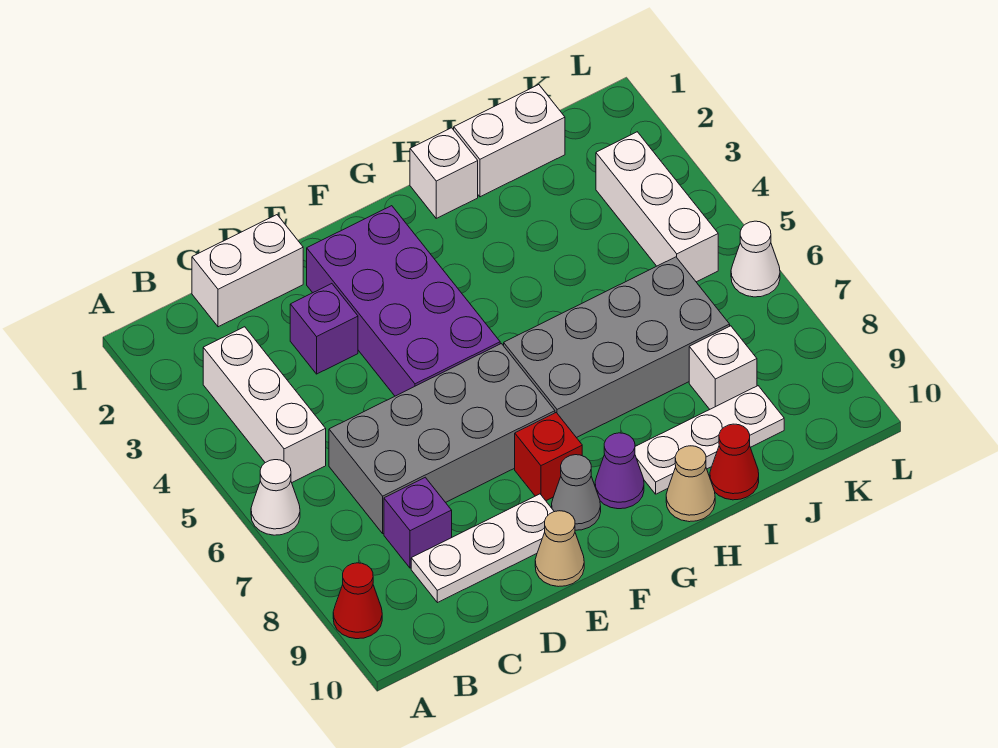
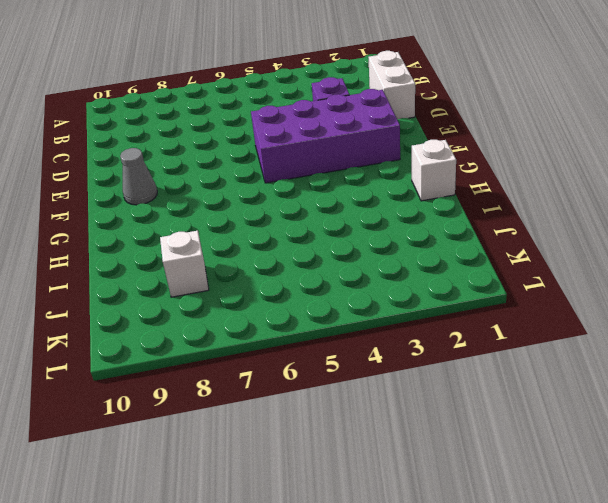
none -> white cone A6 level 1
none -> red cone A9 level 1
none -> white brick B3:B5 level 1

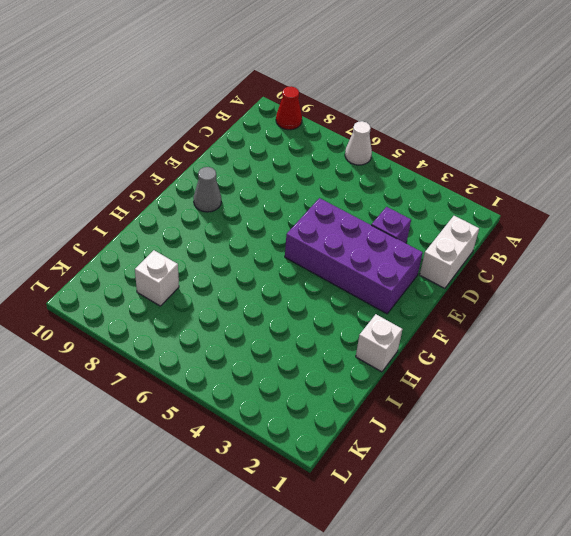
none -> white brick B3:B5 level 1
none -> grey brick C6:F7 level 1
none -> purple brick C8 level 1

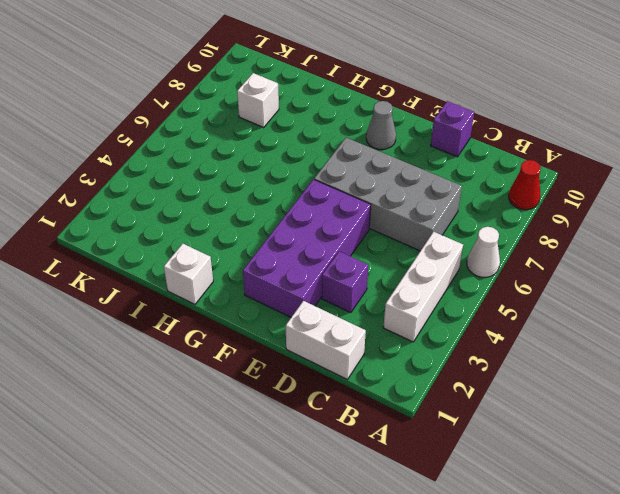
purple brick D10 level 1 -> purple brick C8 level 1
none -> white plate C9:E9 level 1
none -> tan cone E10 level 1
none -> red brick F8 level 1

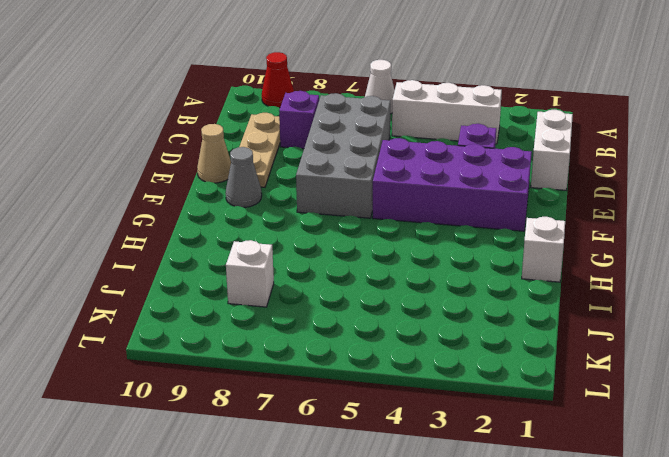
tan plate C9:E9 level 1 -> white plate C9:E9 level 1
none -> red brick F8 level 1
none -> grey brick G6:J7 level 1
none -> purple cone G9 level 1

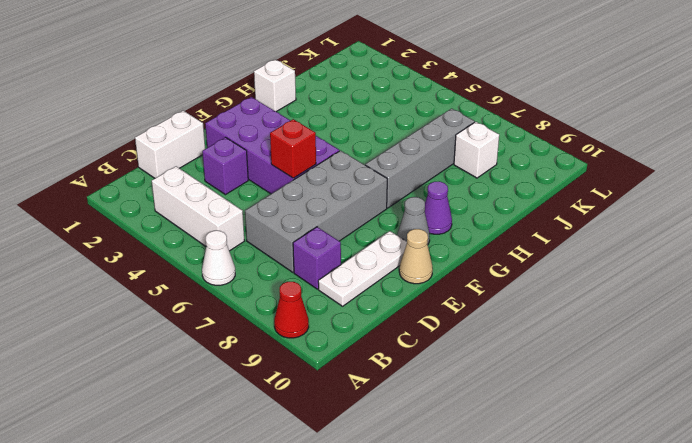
red brick E5 level 2 -> red brick F8 level 1
grey brick G7:J7 level 1 -> grey brick G6:J7 level 1
none -> white plate H9:J9 level 1
none -> tan cone H10 level 1
none -> white brick I1:J1 level 1

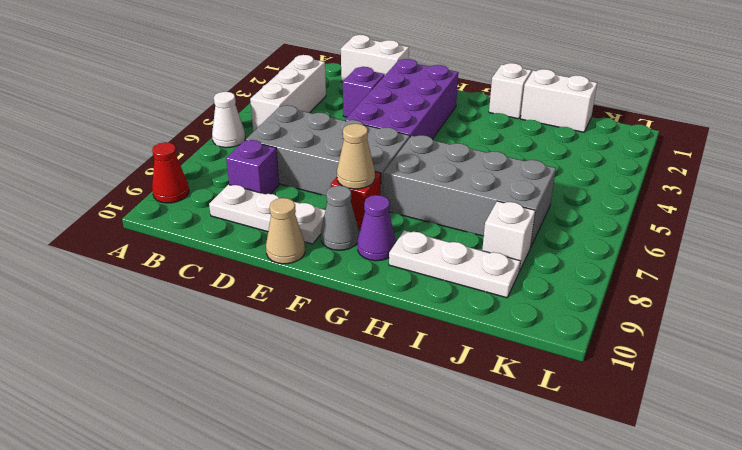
tan cone F8 level 2 -> tan cone H10 level 1
none -> red cone I10 level 1
none -> white brick K3:K5 level 1
none -> white cone L6 level 1

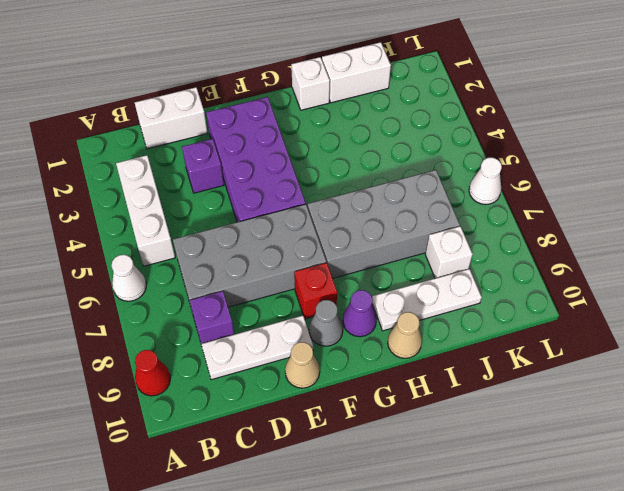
none -> red cone I10 level 1
none -> white brick K3:K5 level 1

